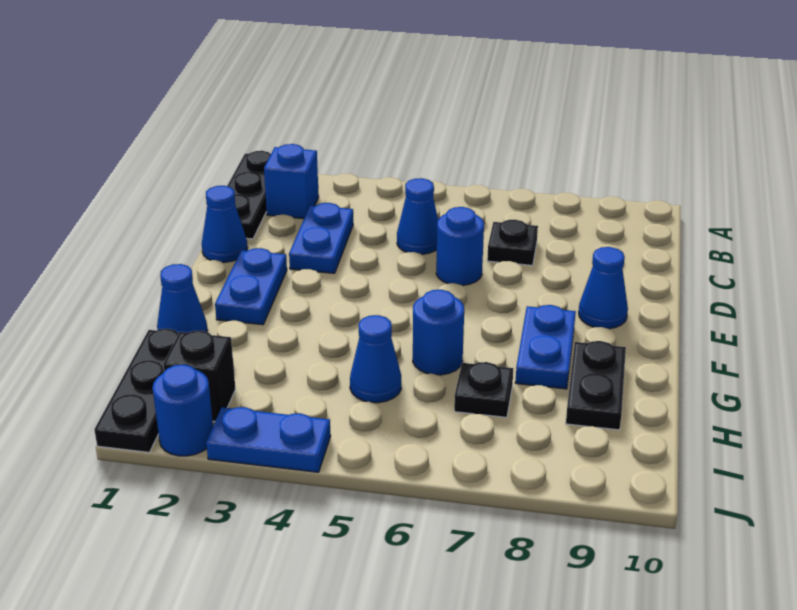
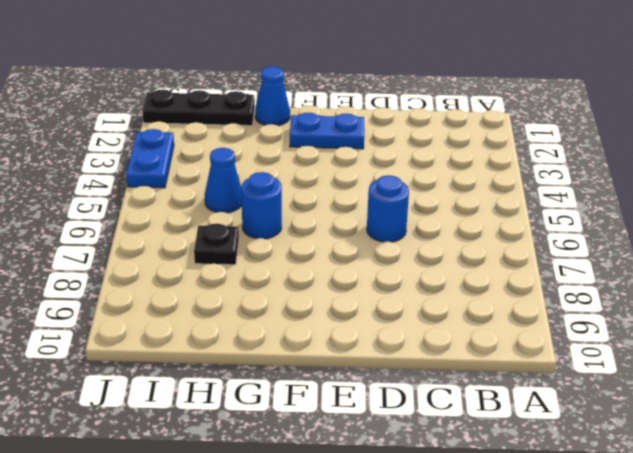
none -> black plate A1:C1 level 1
none -> blue brick B2 level 1
none -> blue plate C3:D3 level 1

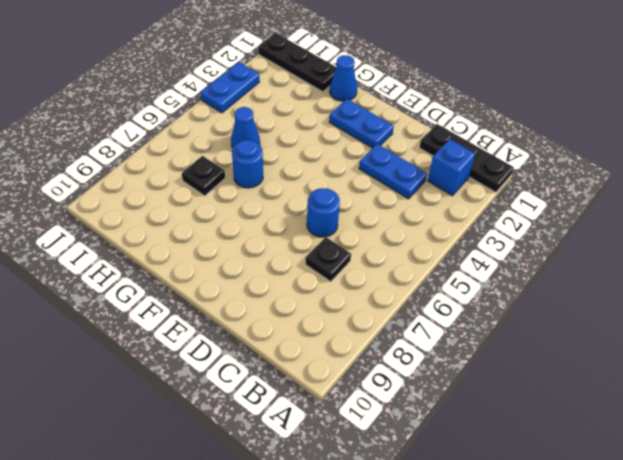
none -> blue cone C5 level 1
none -> blue cone D1 level 1
none -> blue cone E9 level 1

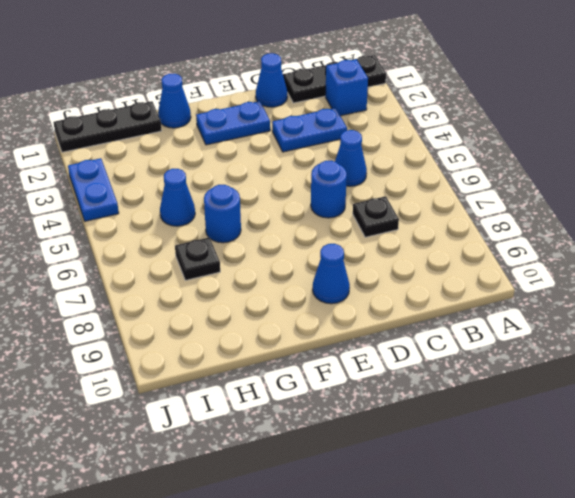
none -> blue plate F8:G8 level 1
none -> black plate G9:H9 level 1
none -> black brick I2 level 1

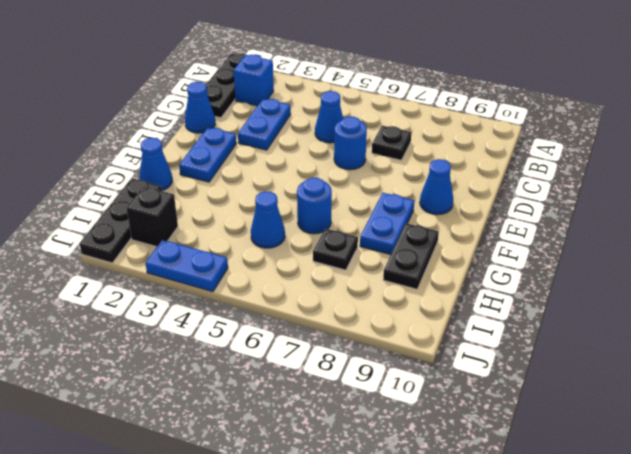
none -> blue round brick J2 level 1

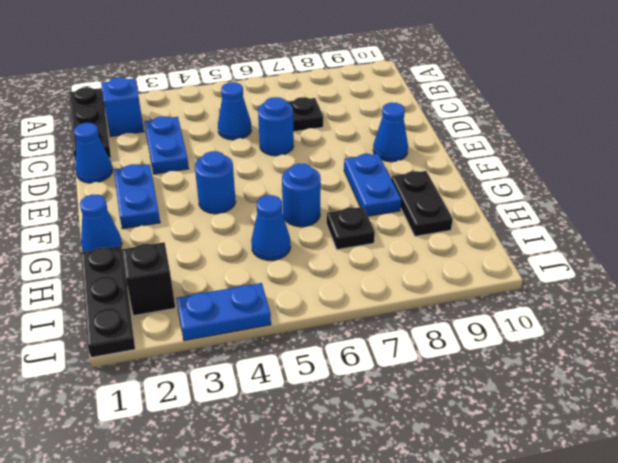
blue round brick F4 level 1 -> blue round brick J2 level 1

